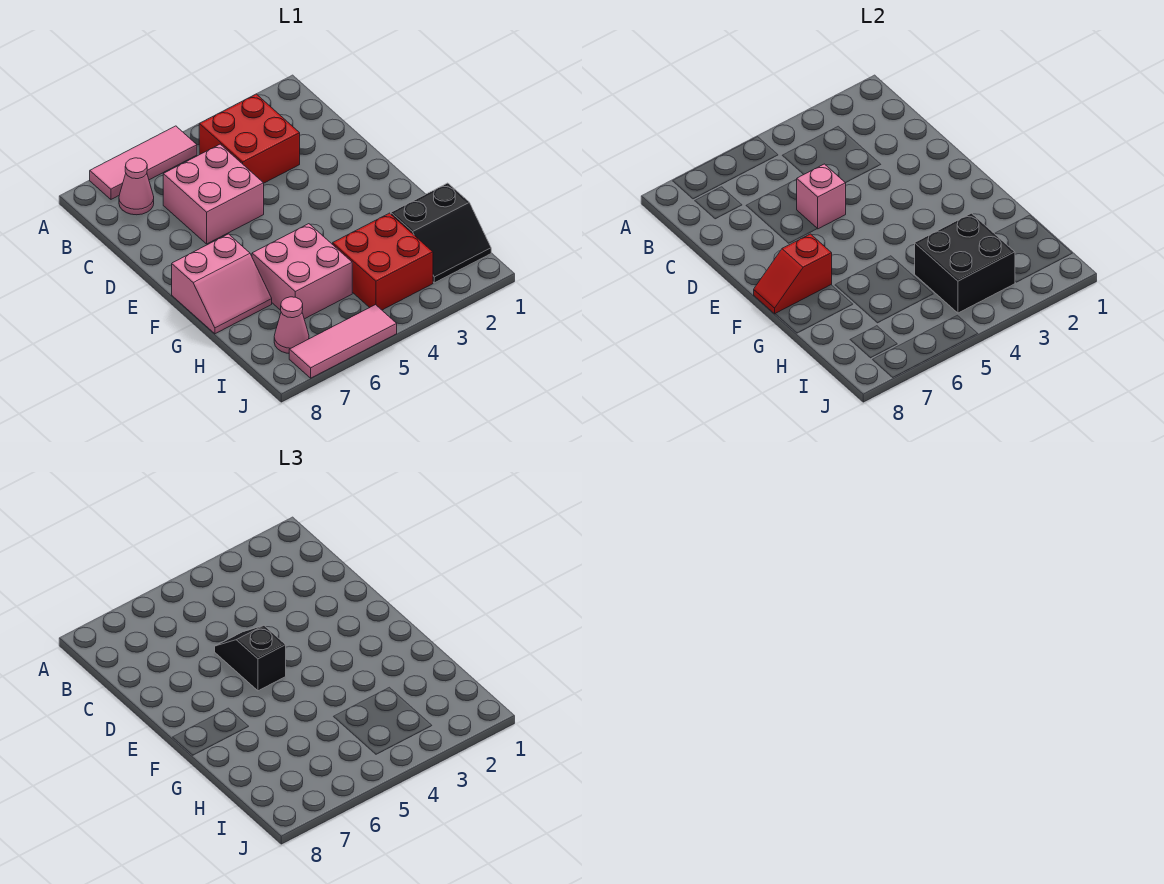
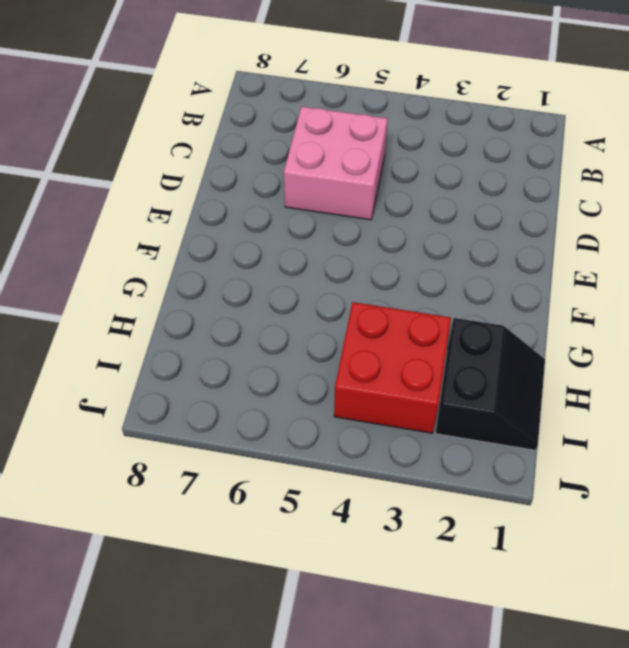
black slope H1:I2 level 1 top 2 -> black slope H1:I2 level 1 top H
none -> pink tile A5:A7 level 1
none -> red brick B3:C4 level 1
none -> pink cone B7 level 1

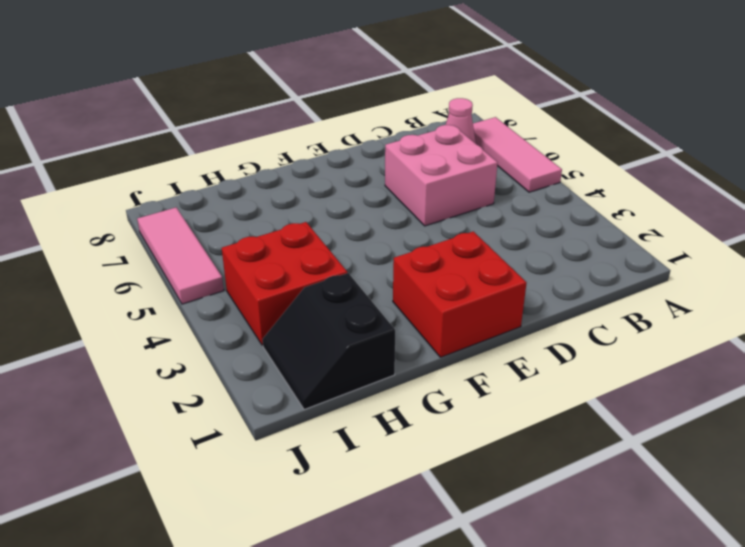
red brick E1:F2 level 1 -> red brick B3:C4 level 1
none -> pink slope F7:G8 level 1 top F
none -> pink brick G5:H6 level 1
none -> pink cone I7 level 1

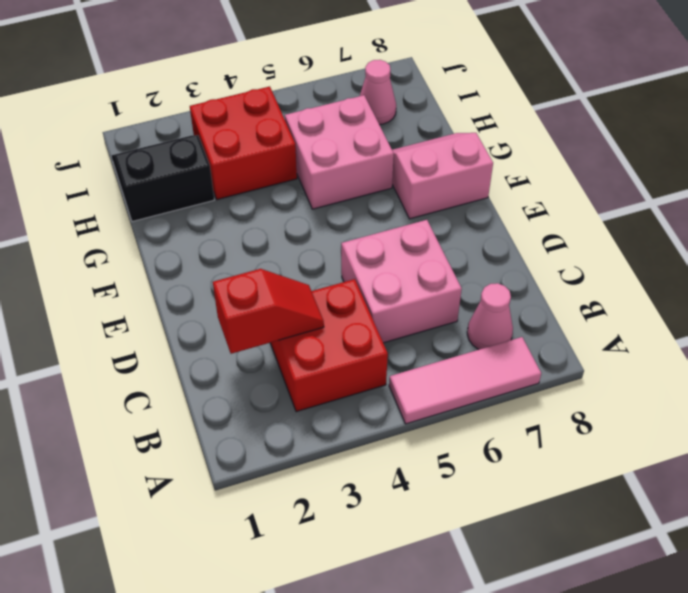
red slope C2:C3 level 2 top 2 -> red slope F7:F8 level 2 top 7
none -> pink tile J5:J7 level 1
none -> pink brick D5 level 2
none -> black brick H3:I4 level 2

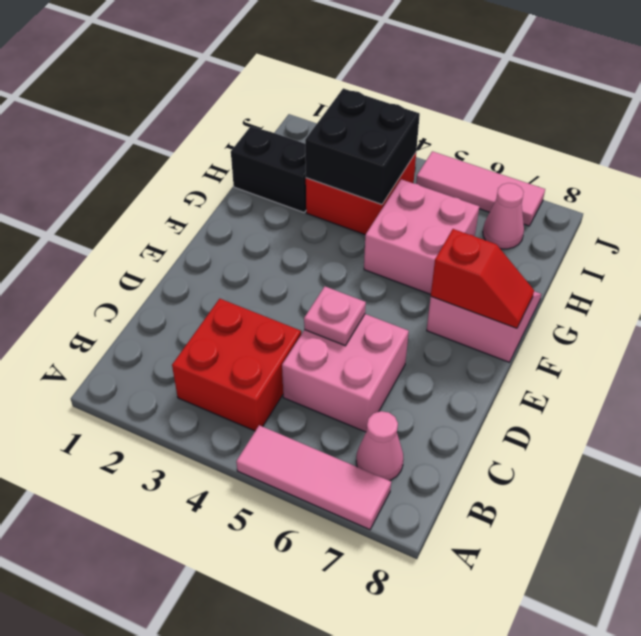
pink plate D5 level 2 -> pink brick D5 level 2
none -> black slope D5:E5 level 3 top E

